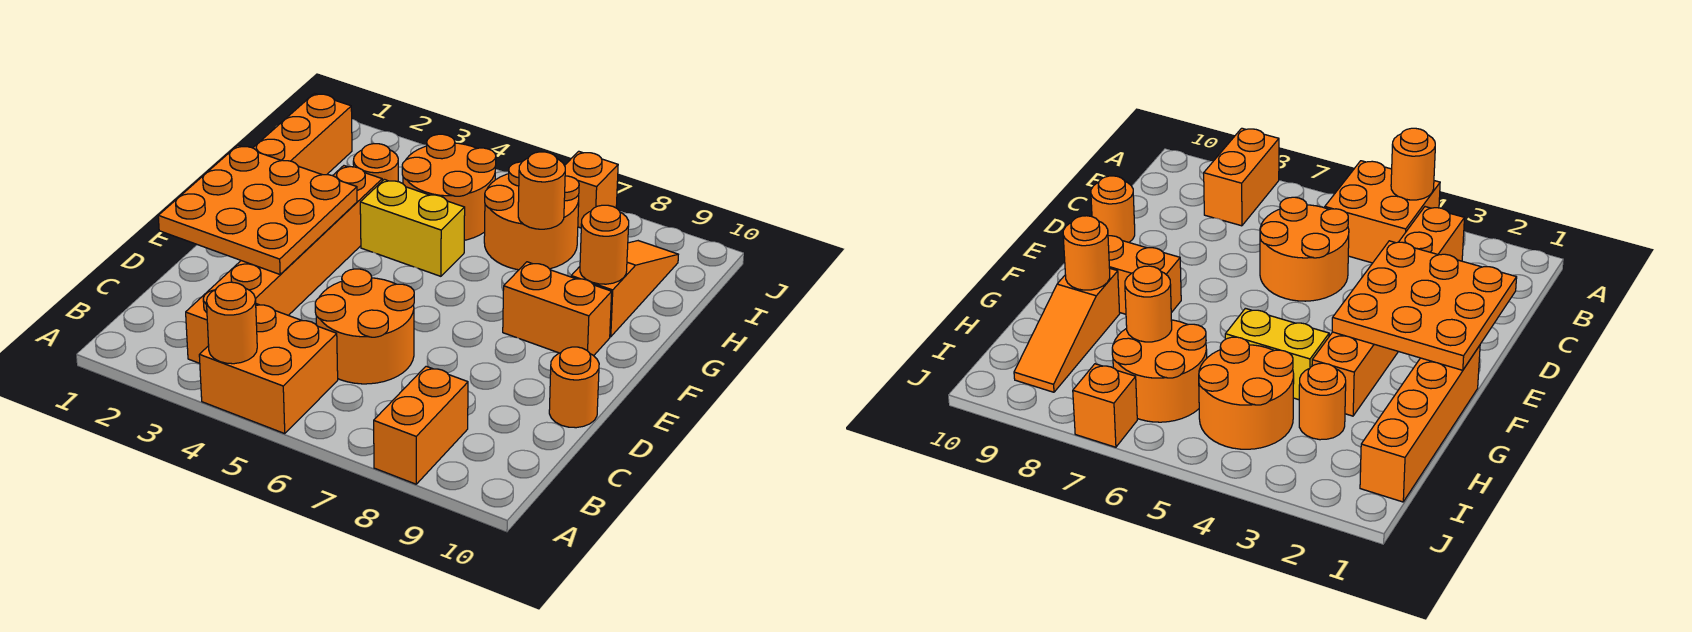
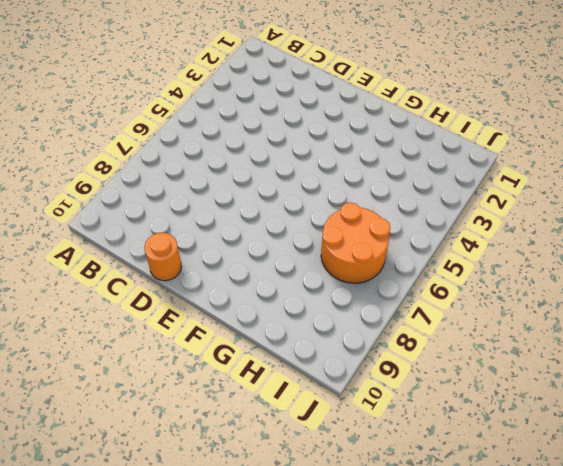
none -> orange brick A4:B5 level 1
none -> orange brick A8:B8 level 1
none -> orange brick B3:G3 level 1

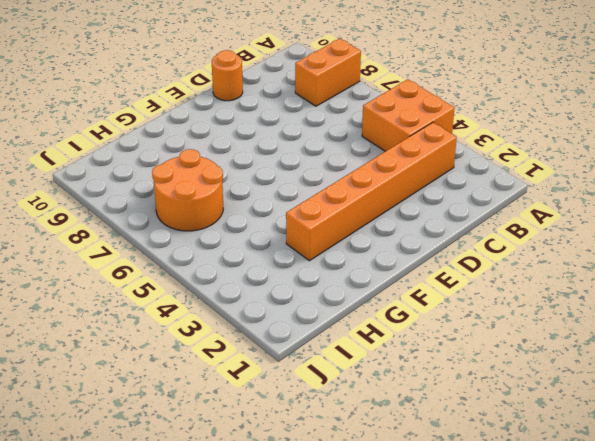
none -> orange round brick C5:D6 level 1
none -> orange brick F1:I1 level 1
none -> orange brick F8:F9 level 1

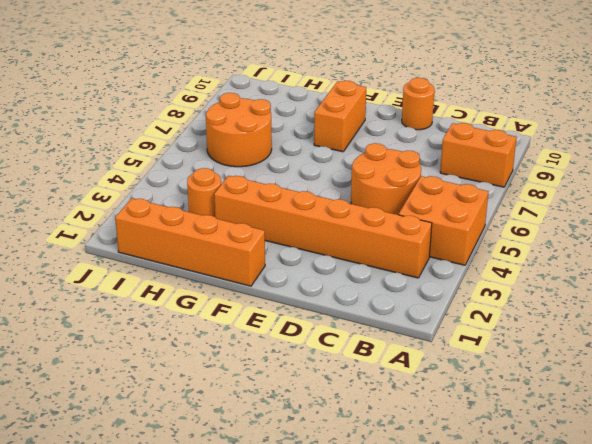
none -> yellow brick G4:G5 level 1
none -> orange slope G9:I9 level 1 top G
none -> orange round brick H4:I5 level 1

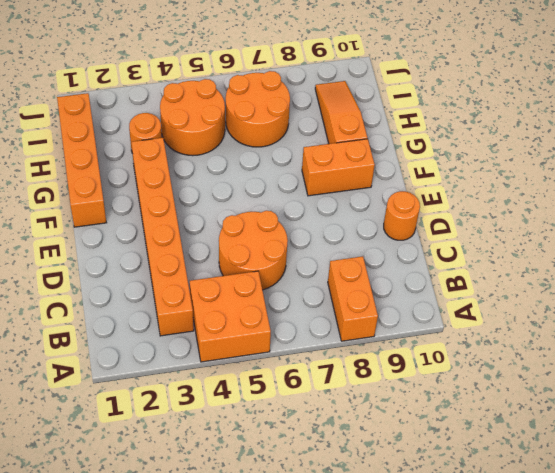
none -> yellow brick G4:G5 level 1
none -> orange brick J7 level 1
none -> orange round brick A4 level 2

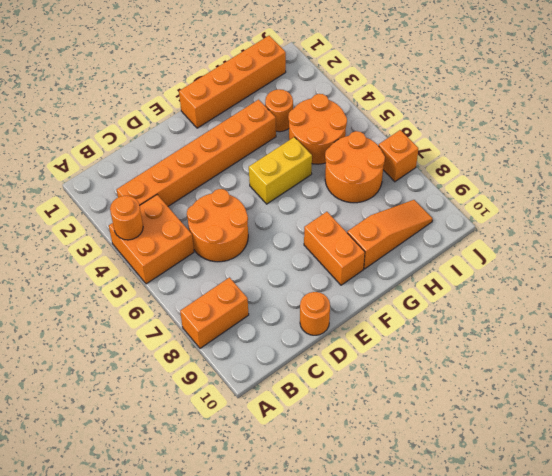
yellow brick F5:G5 level 1 -> yellow brick G4:G5 level 1
none -> orange plate D1:F3 level 2
none -> orange round brick G9 level 2
none -> orange round brick H7 level 2

